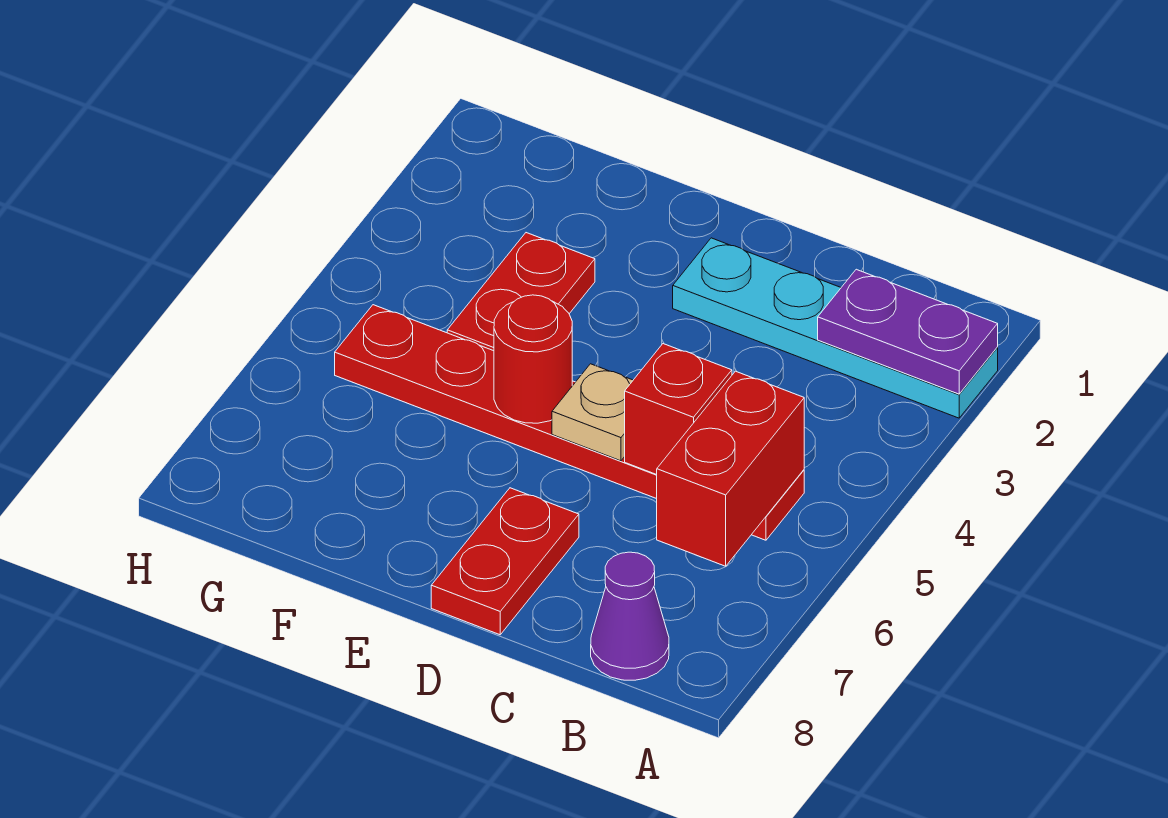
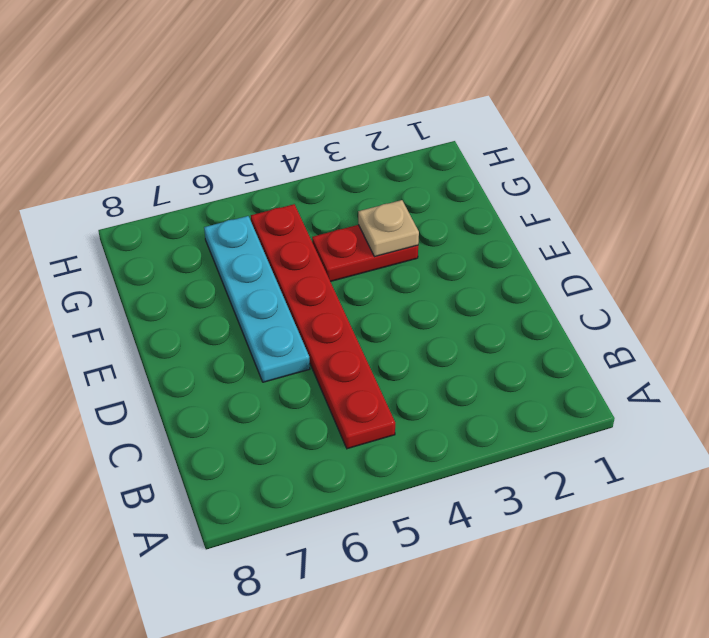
cyan plate D6:G6 level 1 -> cyan plate A2:D2 level 1
tan plate F3 level 2 -> tan plate D5 level 2
none -> purple cone B8 level 1
none -> red plate D7:D8 level 1

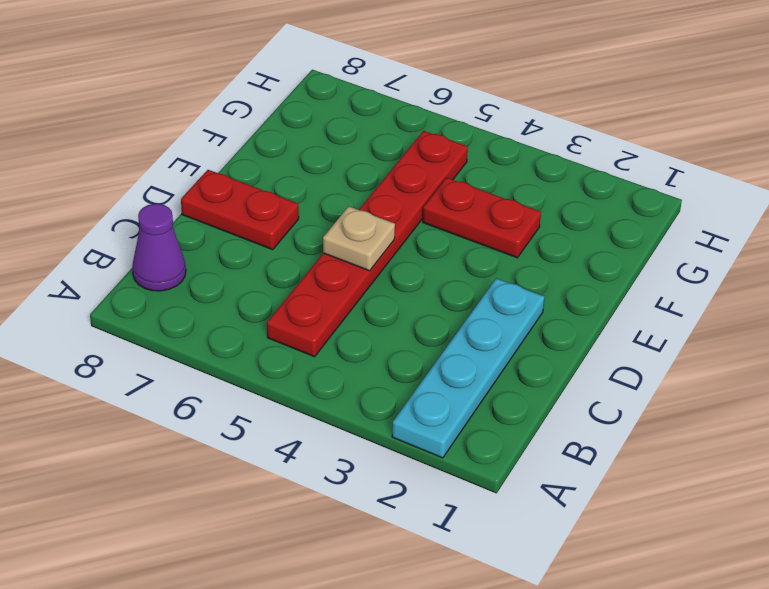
none -> purple plate A2:B2 level 2
none -> red brick B5:B6 level 2

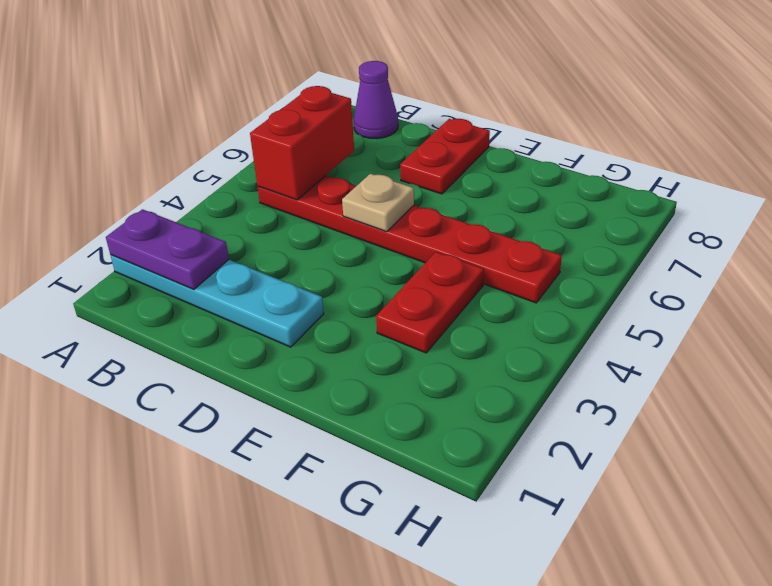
none -> red brick C5 level 2
none -> red round brick E5 level 2

